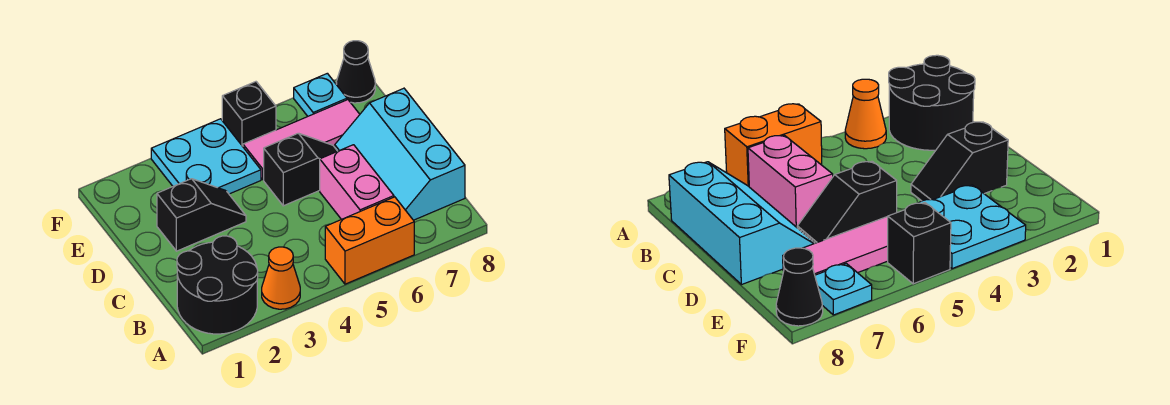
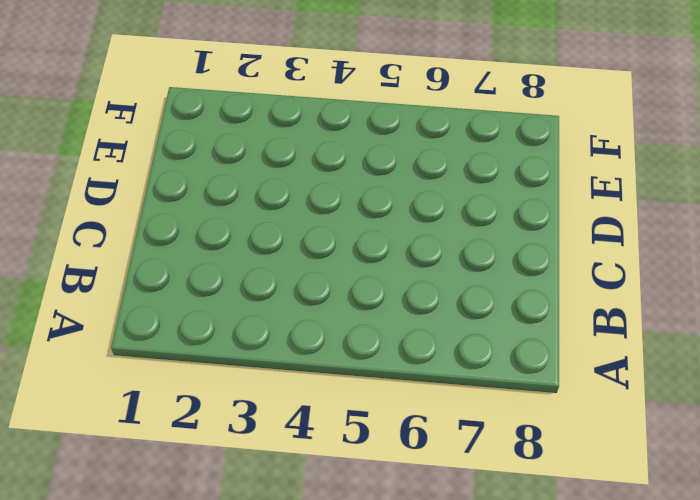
none -> black round brick A1:B2 level 1
none -> orange cone A3 level 1
none -> orange brick A5:A6 level 1

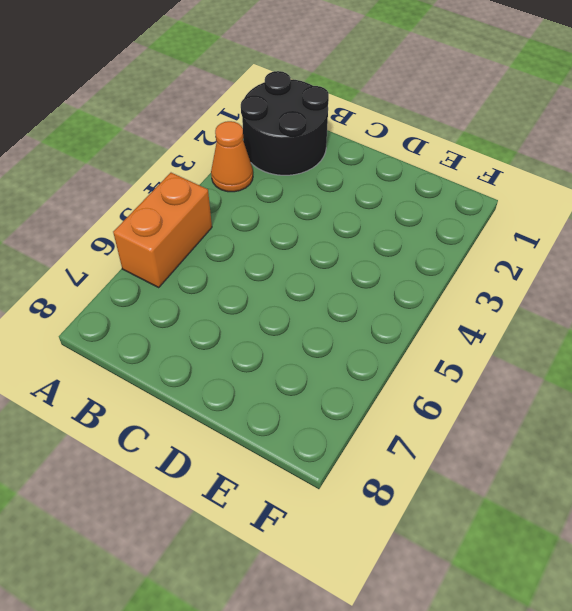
none -> pink brick B6:C6 level 1
none -> cyan slope B7:D8 level 1 top 8
none -> black slope D2:D3 level 1 top 2

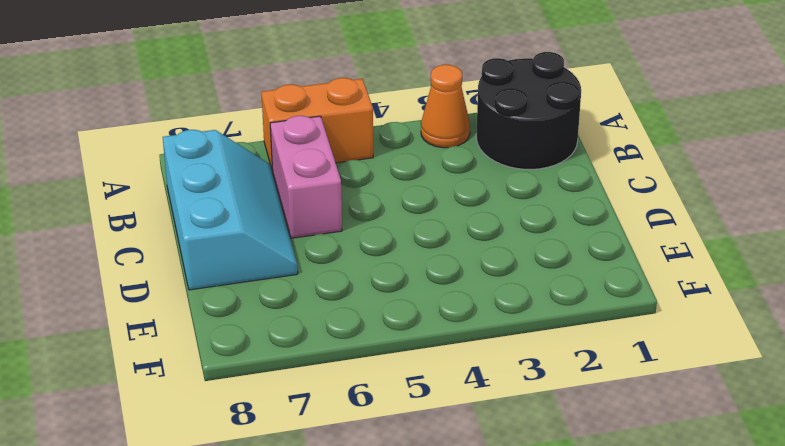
none -> black slope D2:D3 level 1 top 2
none -> black slope D5:D6 level 1 top 5
none -> cyan plate E3:F4 level 1

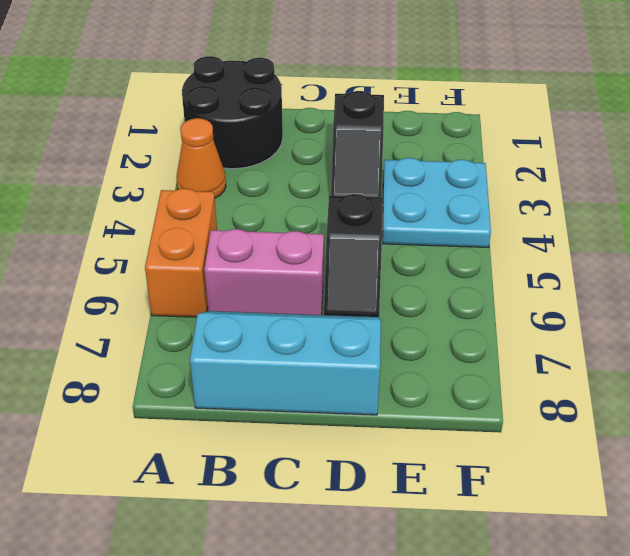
none -> pink tile E5:E7 level 1
none -> black brick F5 level 1
none -> cyan plate F7 level 1

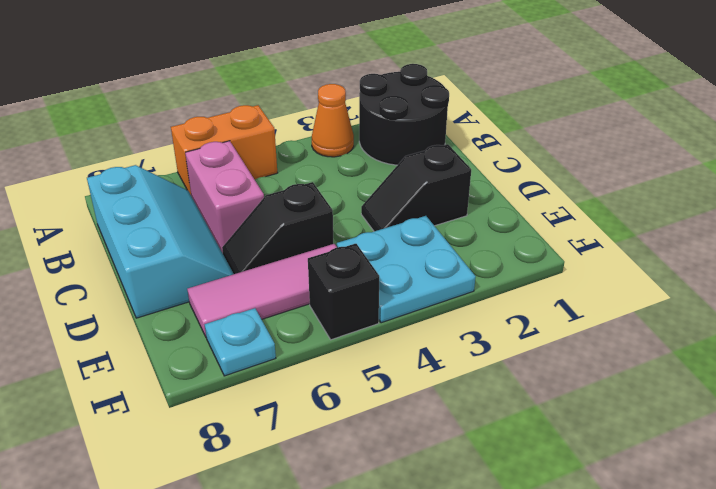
none -> black cone F8 level 1

